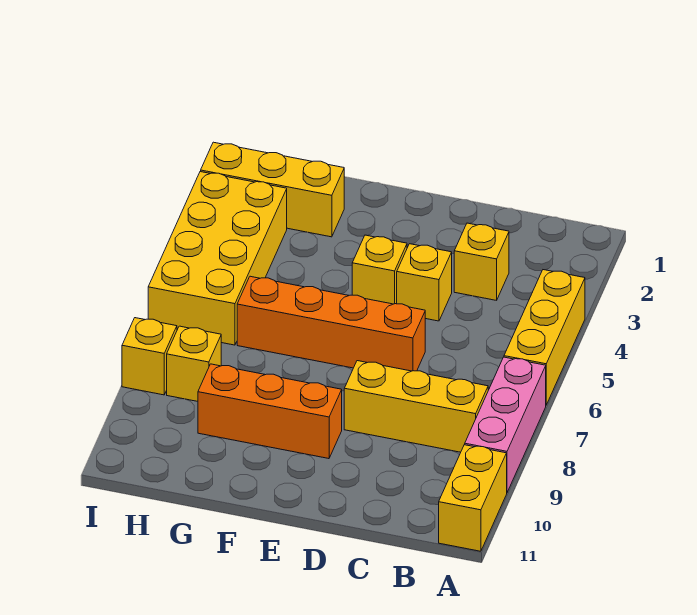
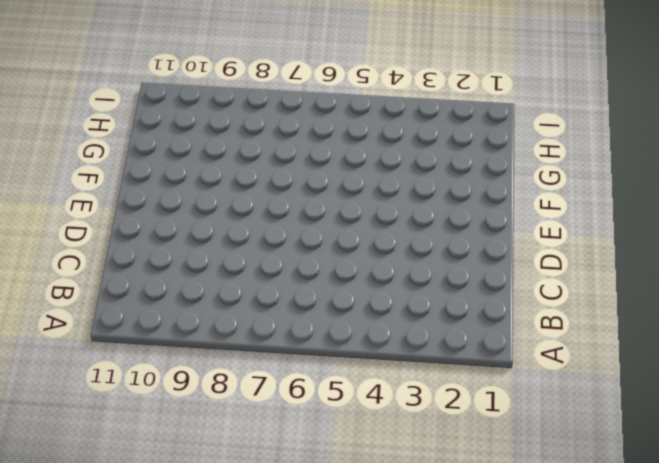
none -> yellow brick A4:A6 level 1
none -> pink brick A7:A9 level 1
none -> yellow brick A10:A11 level 1

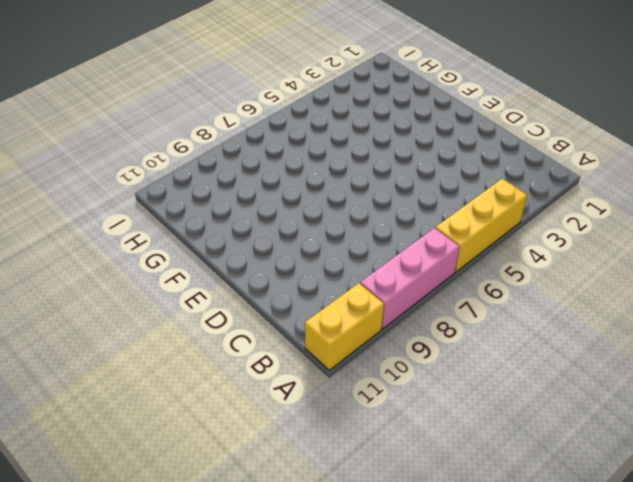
none -> yellow brick B8:D8 level 1
none -> yellow brick C3 level 1
none -> yellow brick D4 level 1

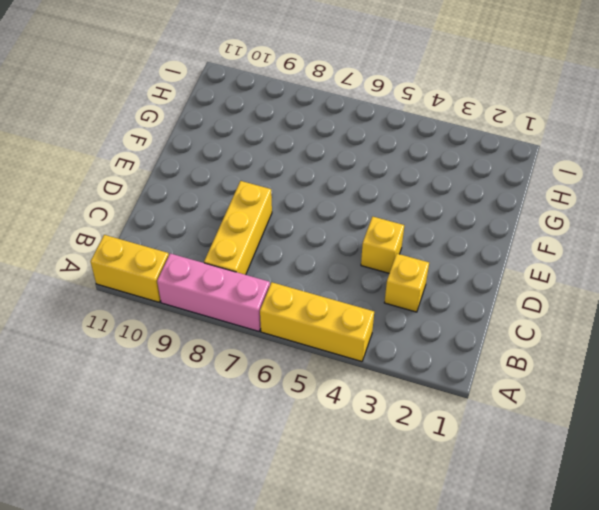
none -> orange brick D6:G6 level 1
none -> yellow brick E4 level 1
none -> orange brick E9:G9 level 1

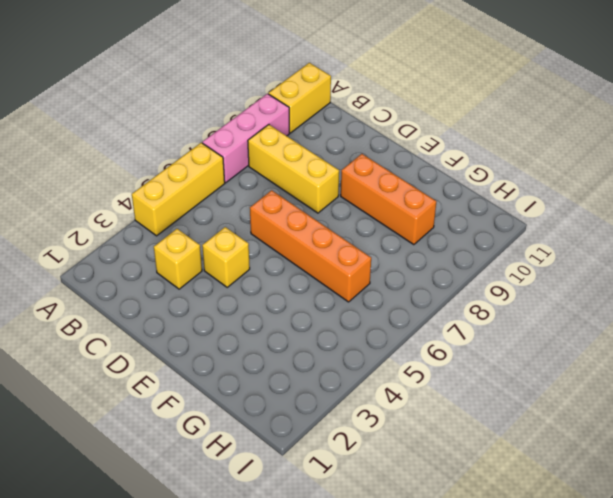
none -> yellow brick E4 level 1
none -> yellow brick G2:I2 level 1
none -> yellow brick H3:I6 level 1

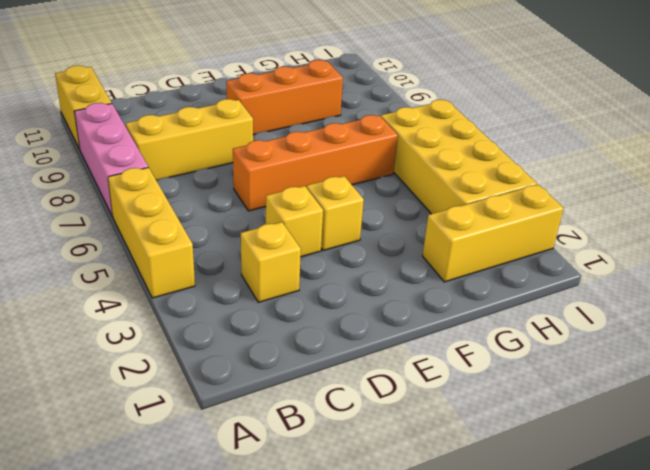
none -> yellow brick H8 level 1
none -> yellow brick I8 level 1

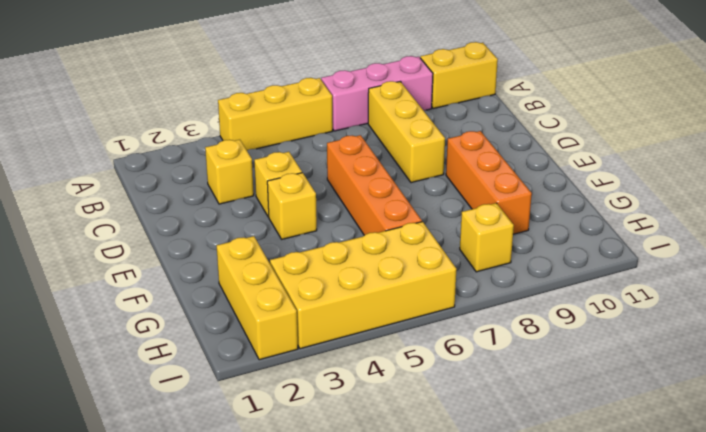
none -> yellow brick I8 level 1

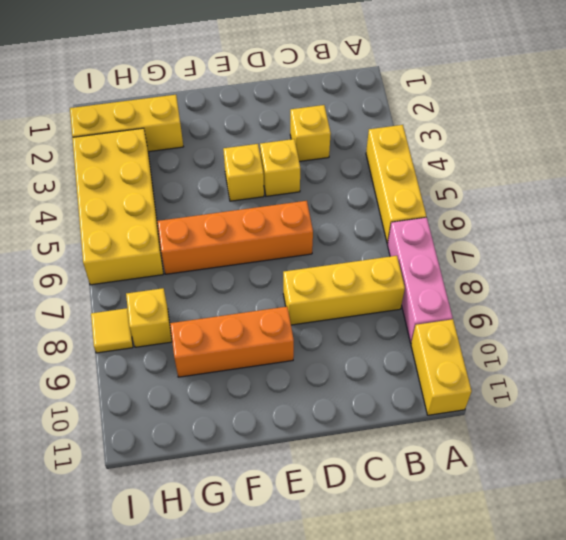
yellow tile I8 level 1 -> yellow brick I8 level 1

